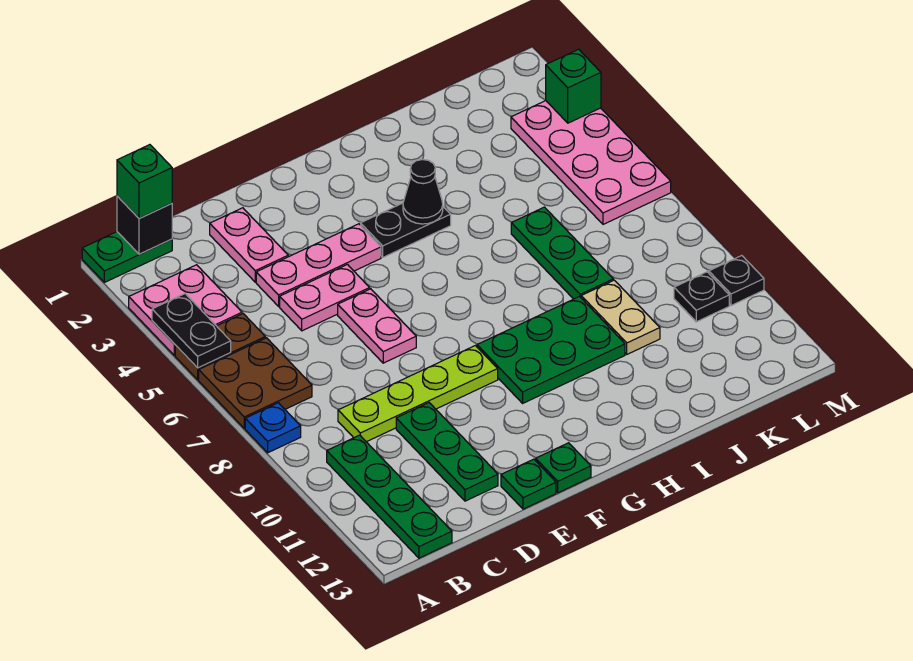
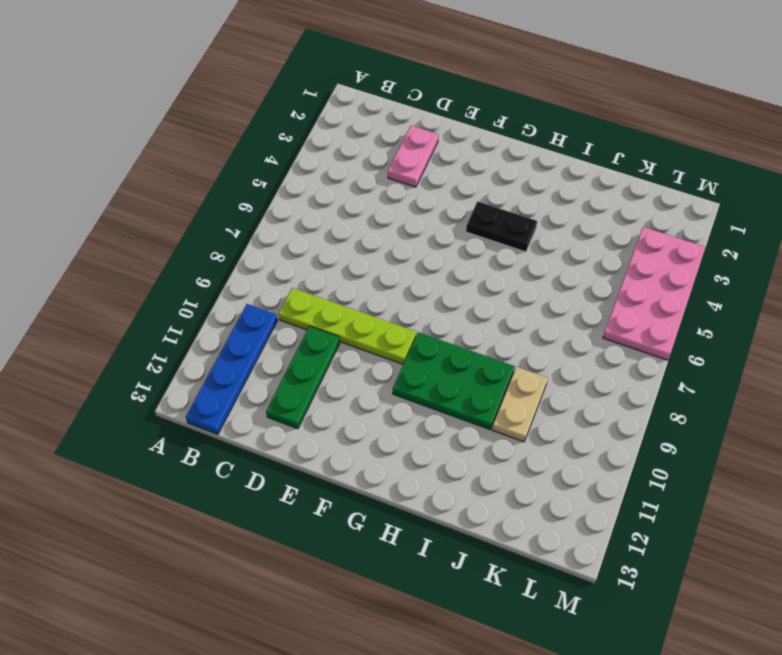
blue plate B10:B13 level 1 -> green plate B10:B13 level 1
none -> green plate A1:B1 level 1
none -> pink plate A3:B4 level 1
none -> brown plate A5:B5 level 1

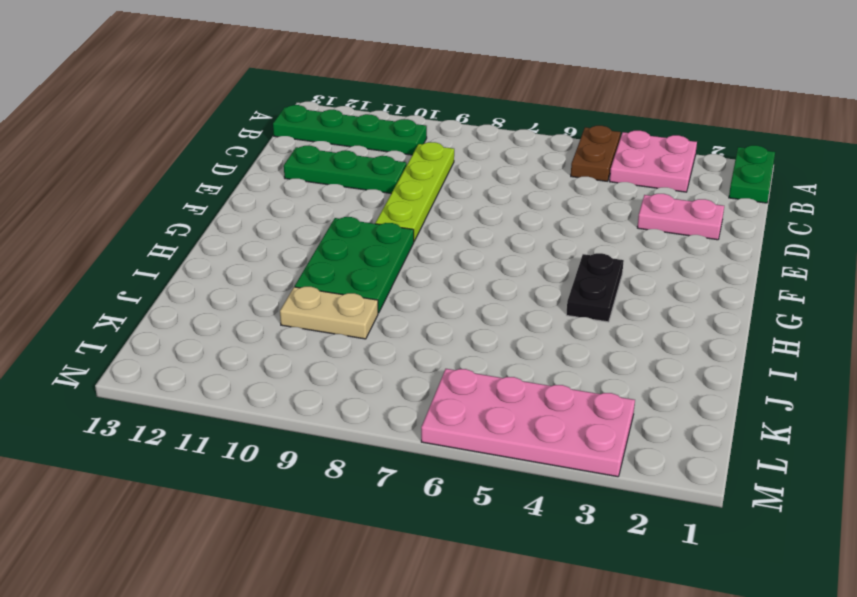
none -> brown plate A6:B7 level 1
none -> blue plate A8 level 1
none -> pink plate D4:F4 level 1

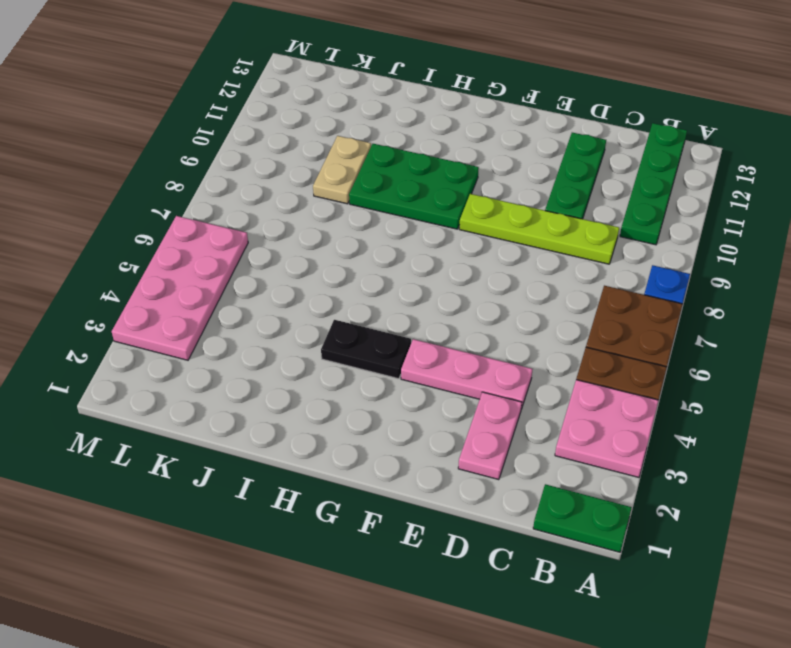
none -> pink plate D5:E5 level 1
none -> pink plate E6:E7 level 1
none -> green plate E13 level 1

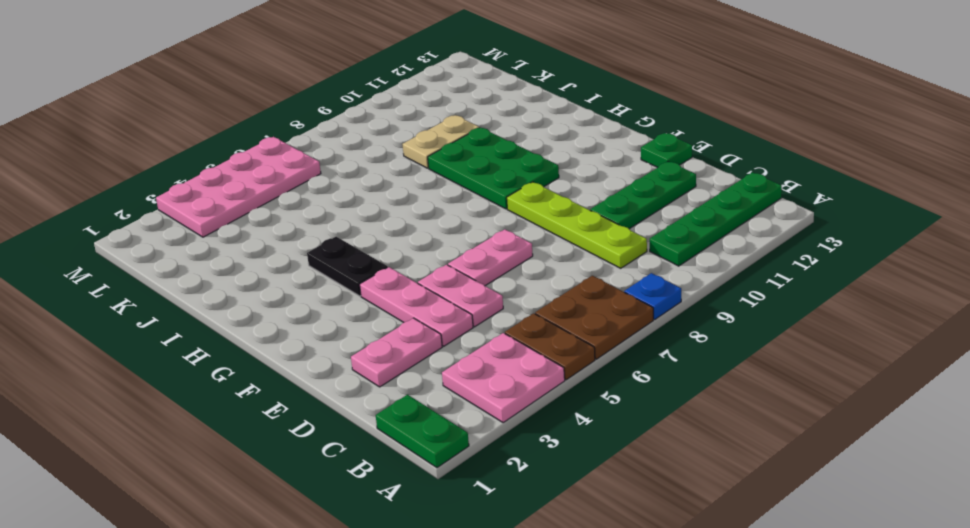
none -> green plate F13 level 1
none -> green plate J6:J8 level 1
none -> black plate L10 level 1

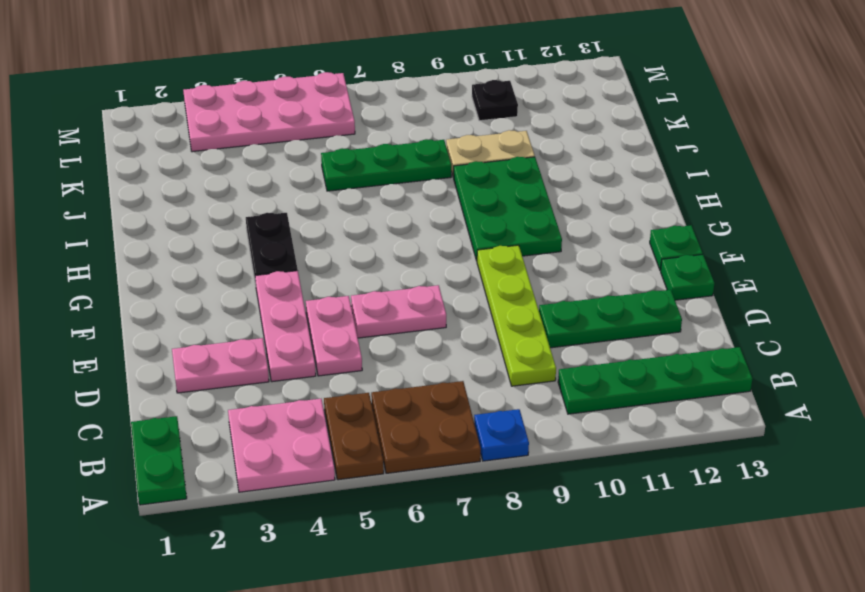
none -> black plate M10 level 1
none -> black plate A4:A5 level 2
none -> black brick B1 level 2

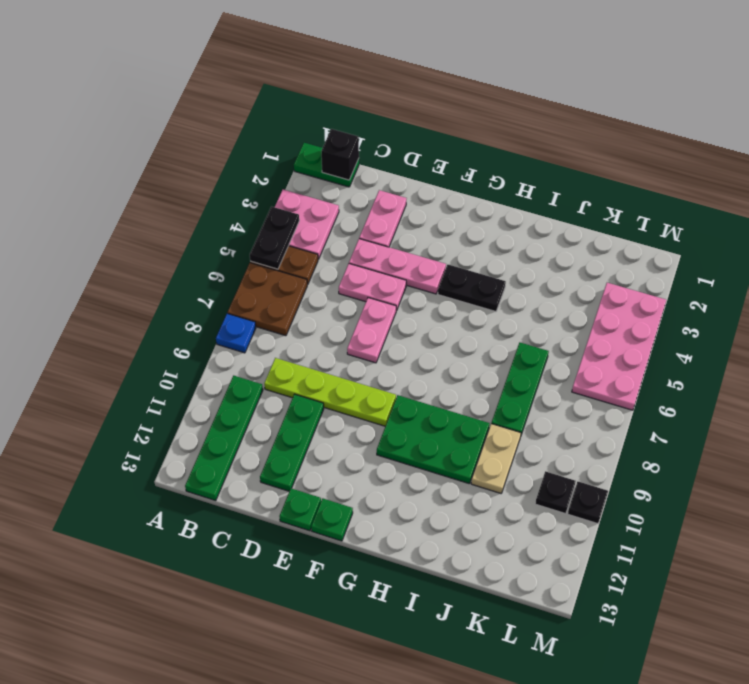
none -> black cone H4 level 2
none -> green brick M3 level 2
none -> green brick B1 level 3

